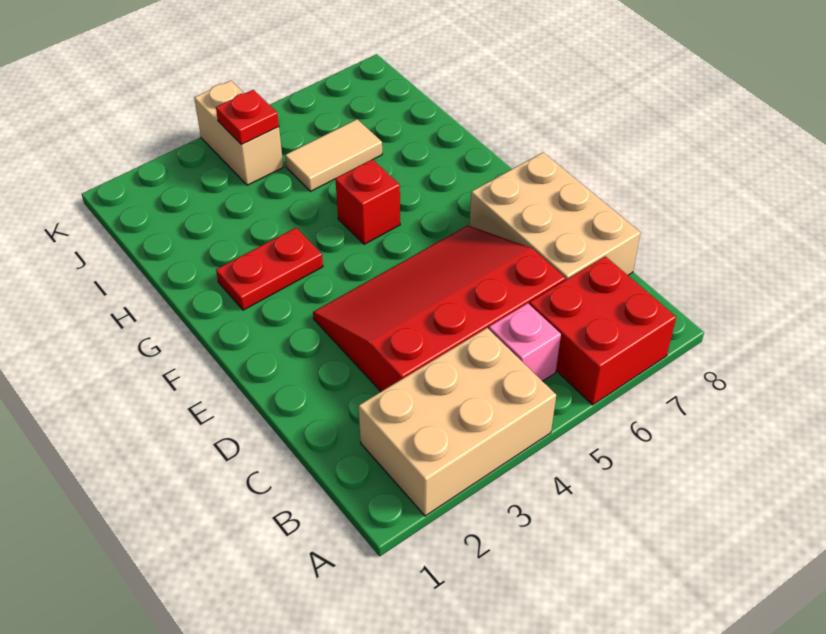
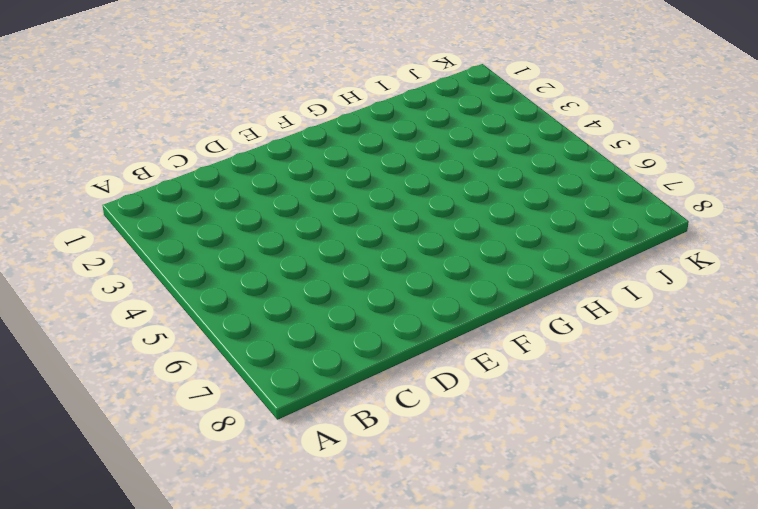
none -> tan brick A2:B4 level 1
none -> red brick A6:B7 level 1

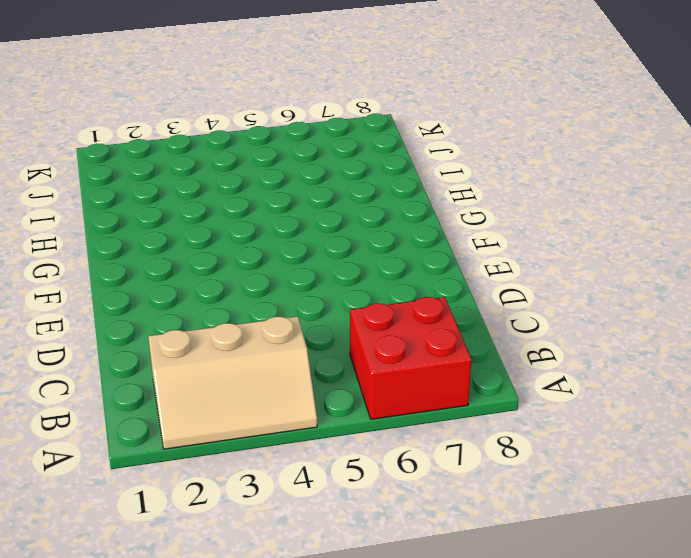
tan slope A2:B4 level 1 top B -> tan brick A2:B4 level 1
none -> pink brick B5 level 1
none -> red slope C3:E6 level 1 top C

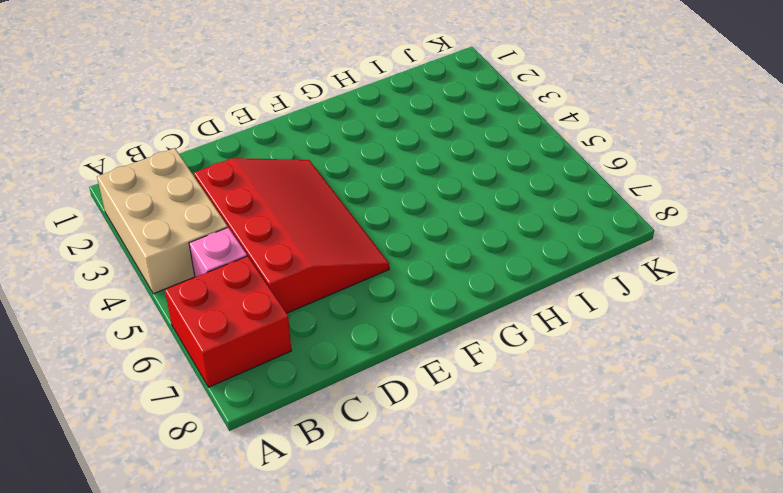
none -> tan brick C7:E8 level 1
none -> red plate G2:G3 level 1

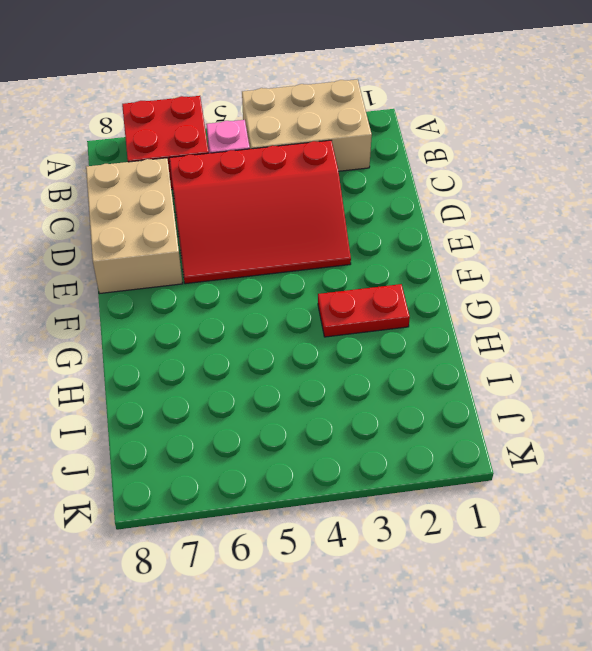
none -> red brick G5 level 1
none -> tan tile I5:I6 level 1

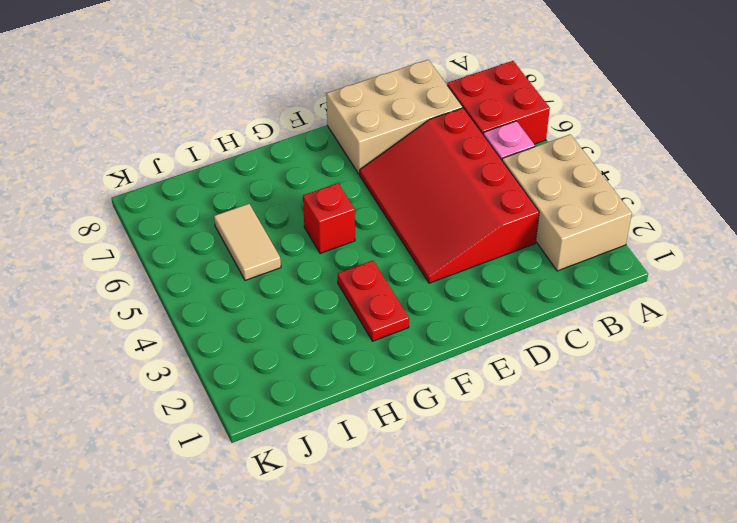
none -> tan brick J4:K4 level 1
none -> red plate J4 level 2

